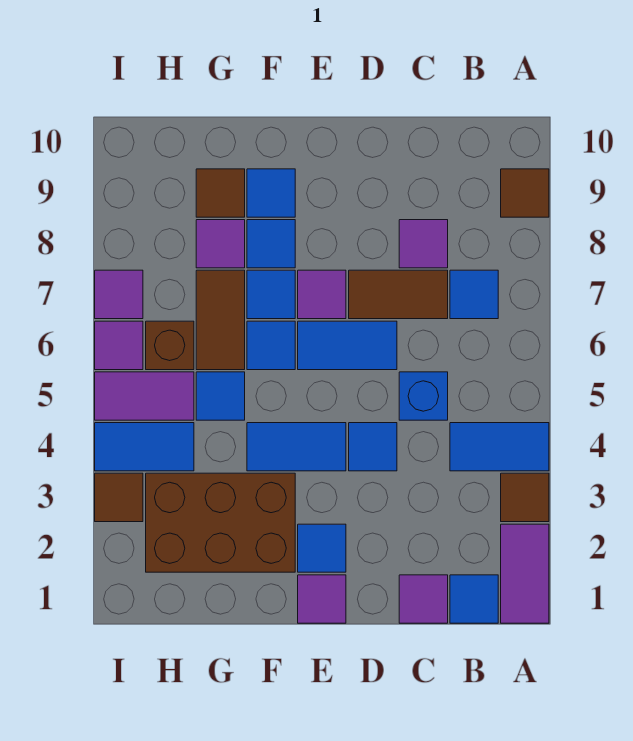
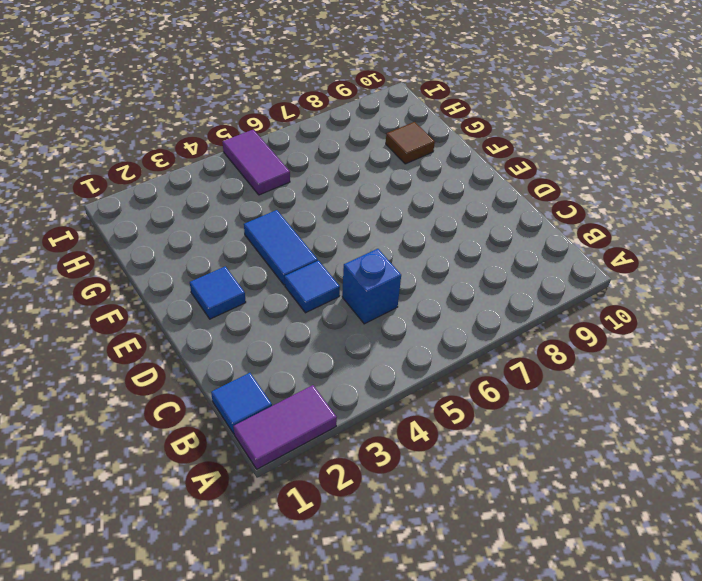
none -> brown tile A3 level 1
none -> blue tile A4:B4 level 1
none -> brown tile A9 level 1
none -> blue tile B7 level 1

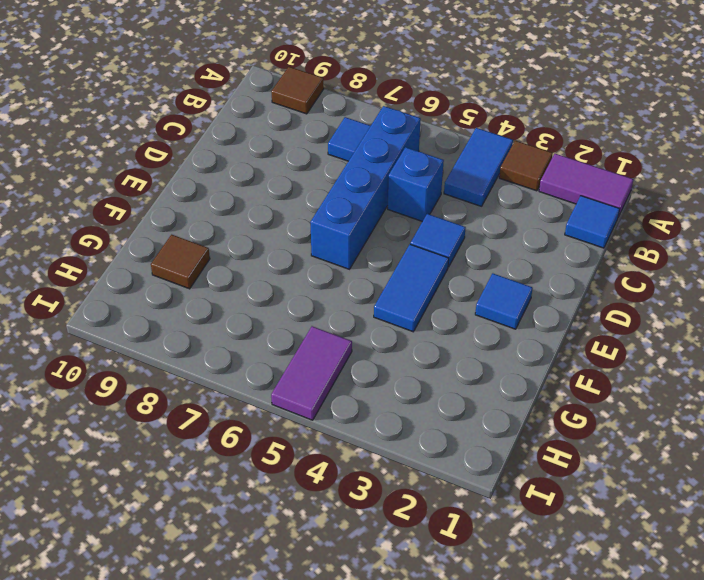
blue brick B6:E6 level 1 -> blue tile D6:E6 level 1
none -> purple tile C1 level 1
none -> brown tile C7:D7 level 1
none -> purple tile C8 level 1
none -> purple tile E1 level 1

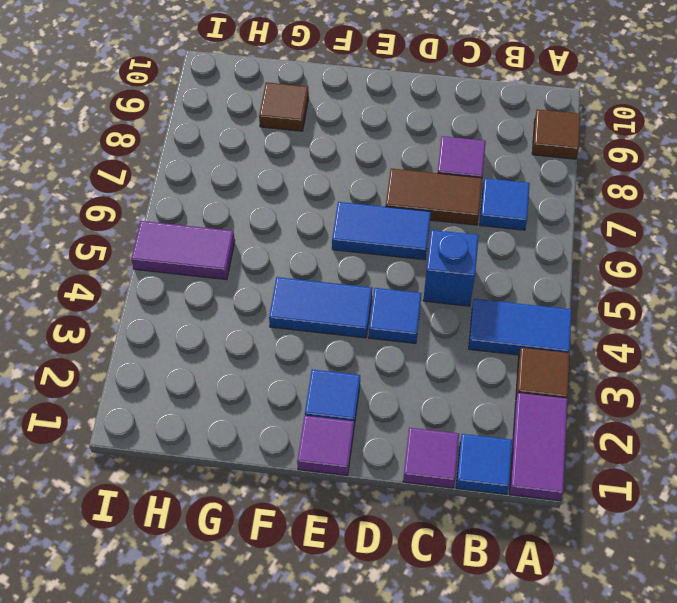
none -> purple tile E7 level 1
none -> brown brick F2:H3 level 1
none -> blue tile F6 level 1
none -> blue tile F7 level 1

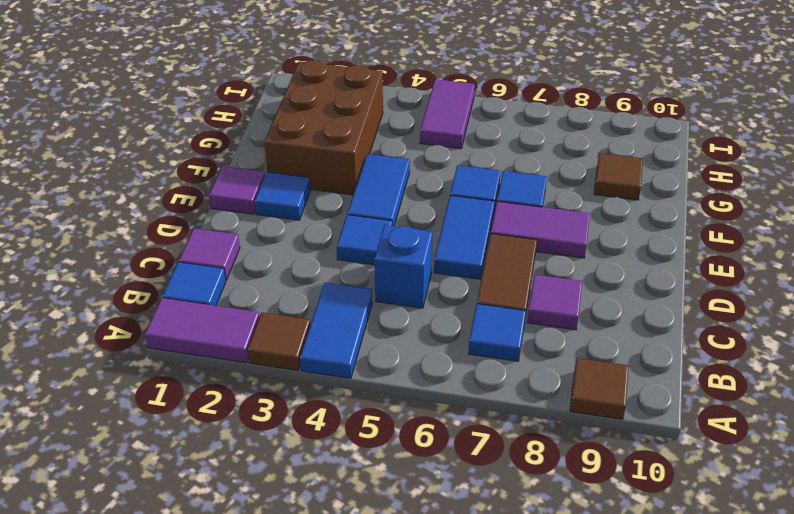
purple tile E7:E8 level 1 -> purple tile E7 level 1
none -> blue tile F8 level 1
none -> blue tile F9 level 1
none -> blue tile G5 level 1
none -> brown tile G6:G7 level 1

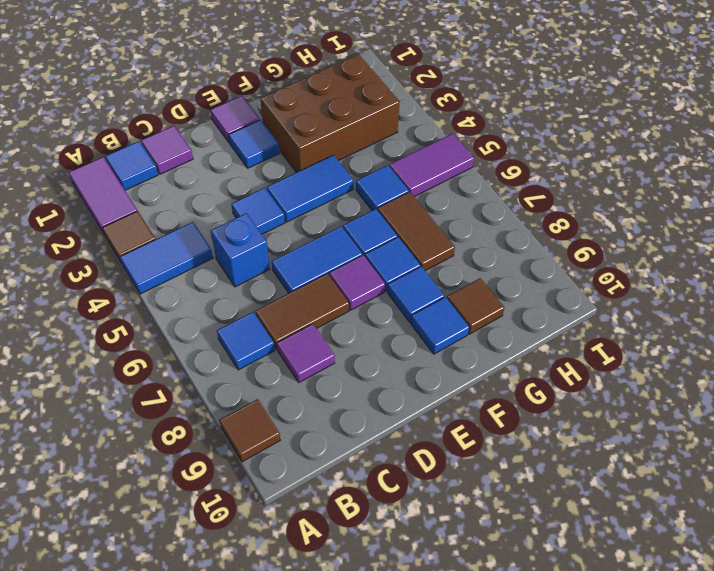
none -> purple tile G8 level 1
none -> blue tile H4:I4 level 1
none -> brown brick H6 level 1
none -> brown tile I3 level 1

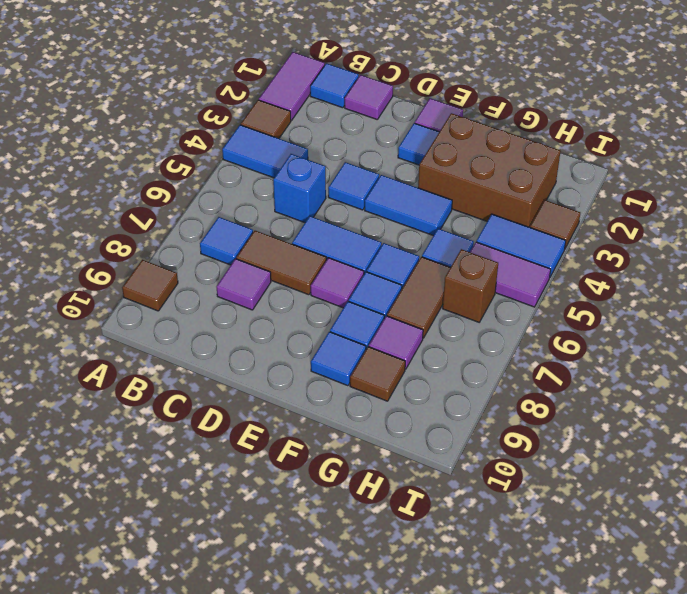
none -> purple tile I6 level 1
none -> purple tile I7 level 1

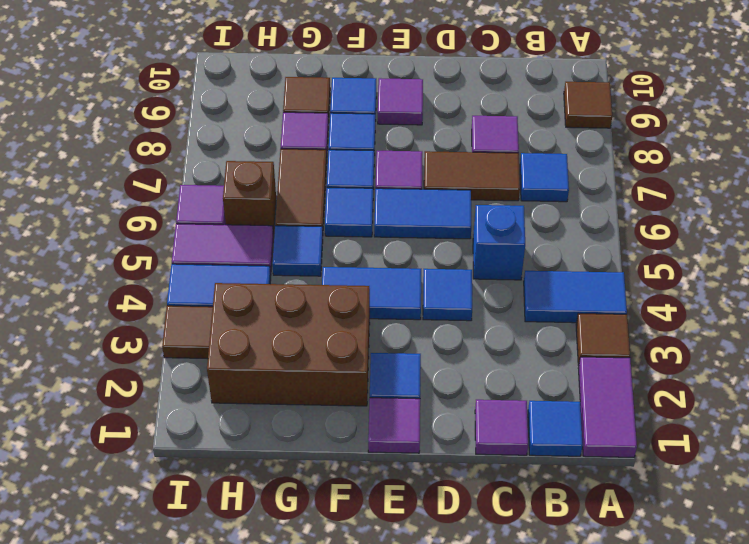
purple tile E9 level 1 -> purple tile I7 level 1

